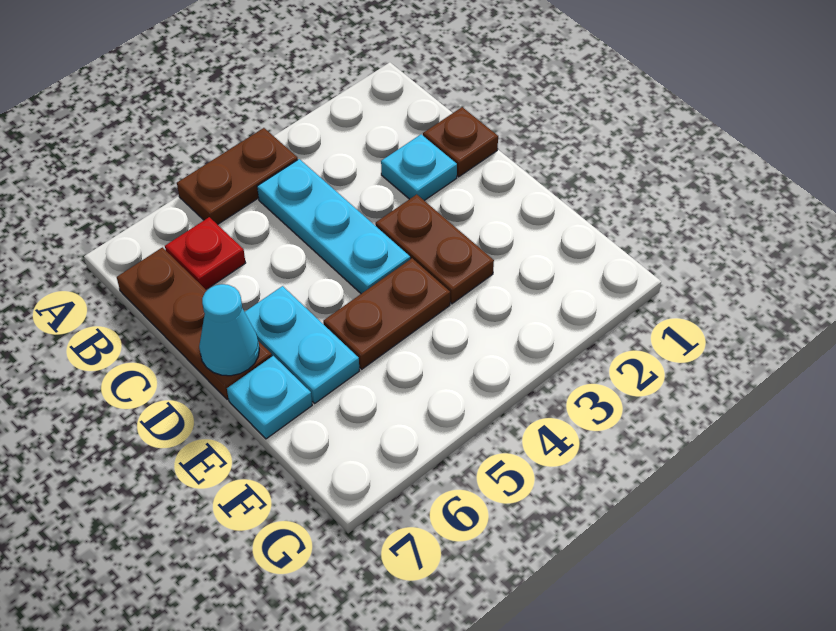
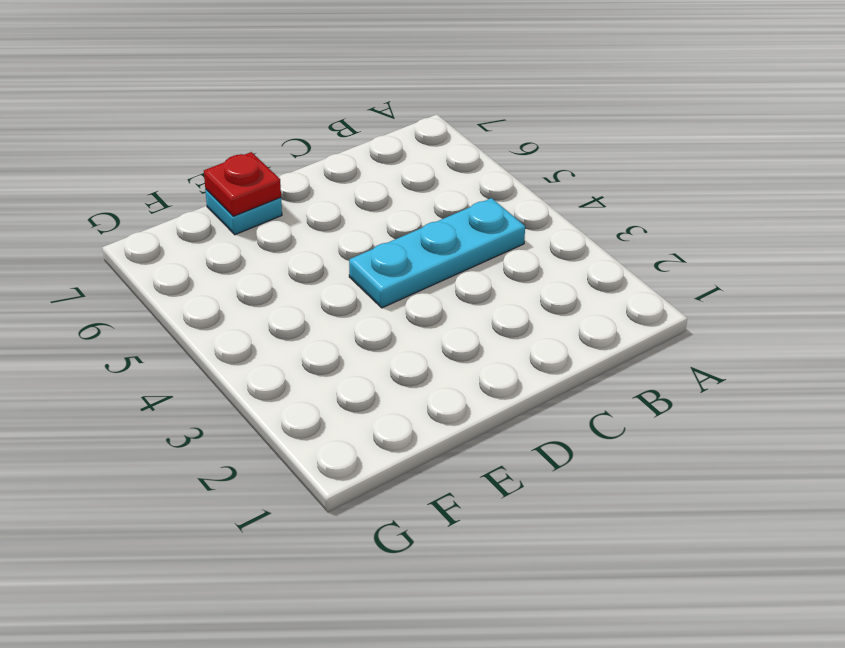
red plate E7 level 2 -> red plate B6 level 1
none -> brown plate A4:A5 level 1
none -> brown plate B7:D7 level 1

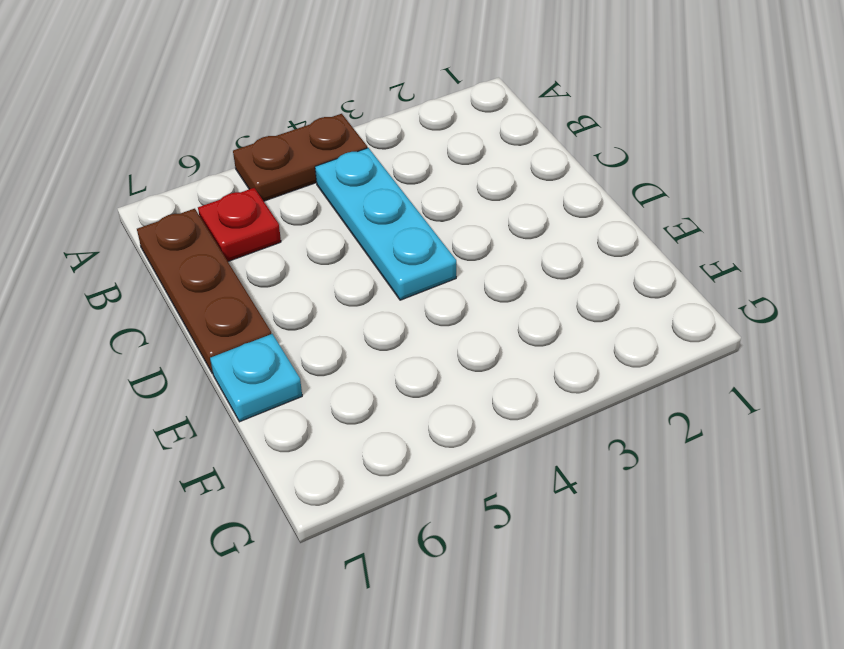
none -> brown plate C1 level 1
none -> cyan plate C2 level 1

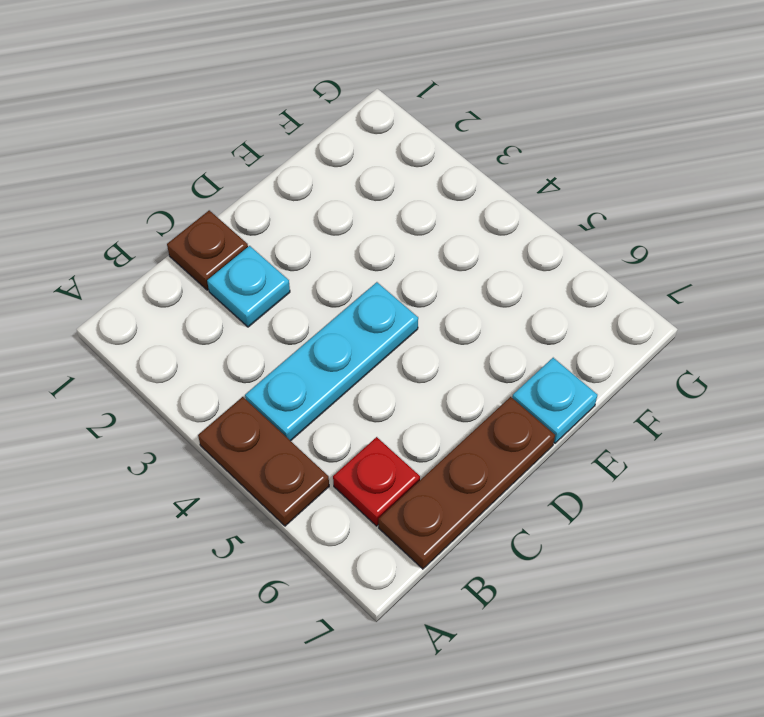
none -> brown plate D3:E3 level 1
none -> cyan plate D6:E6 level 1

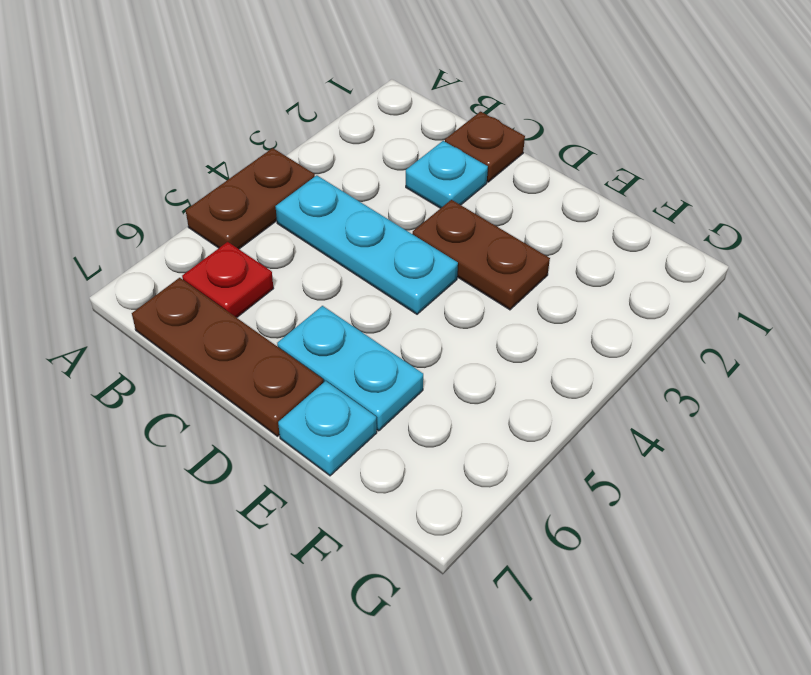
none -> brown plate E4:E5 level 1
none -> cyan cone D7 level 2

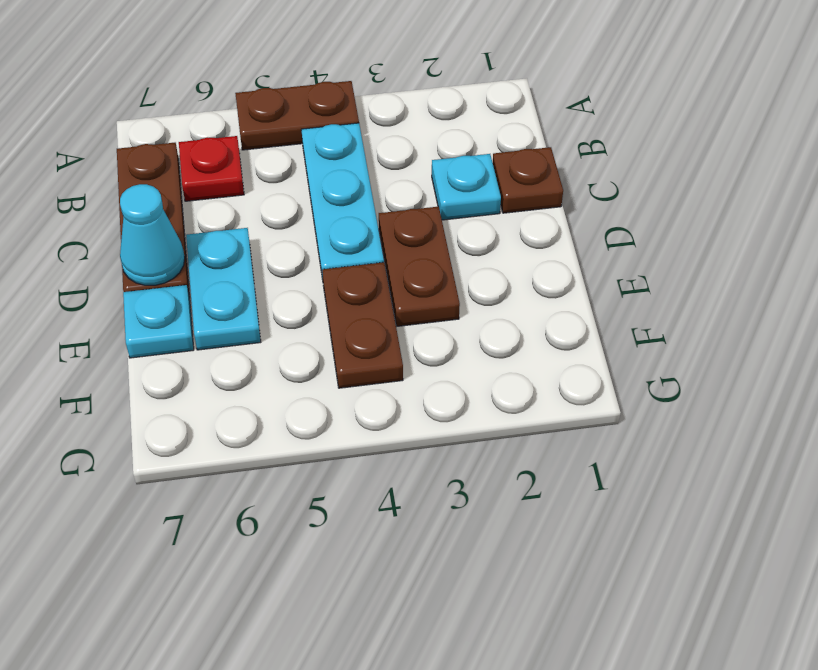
brown plate E4:F4 level 1 -> brown plate E4:E5 level 1

